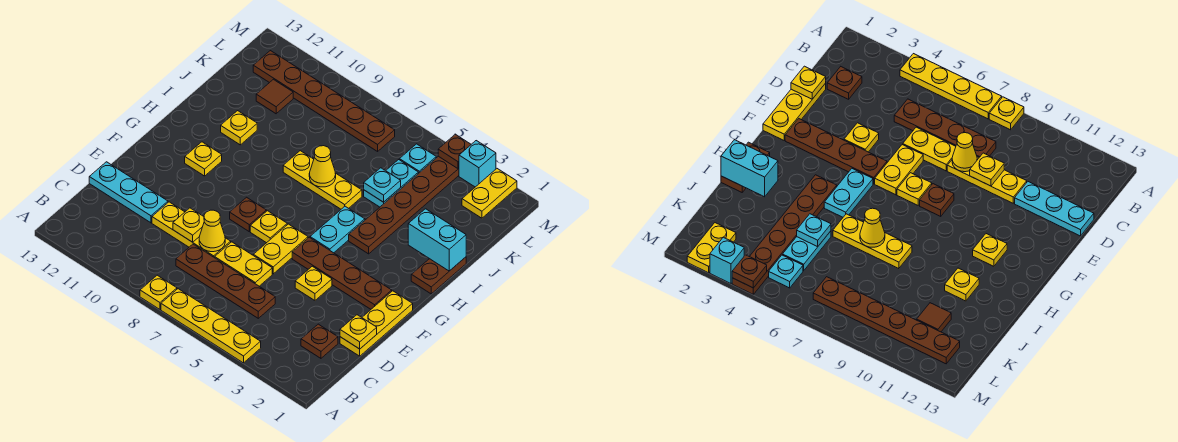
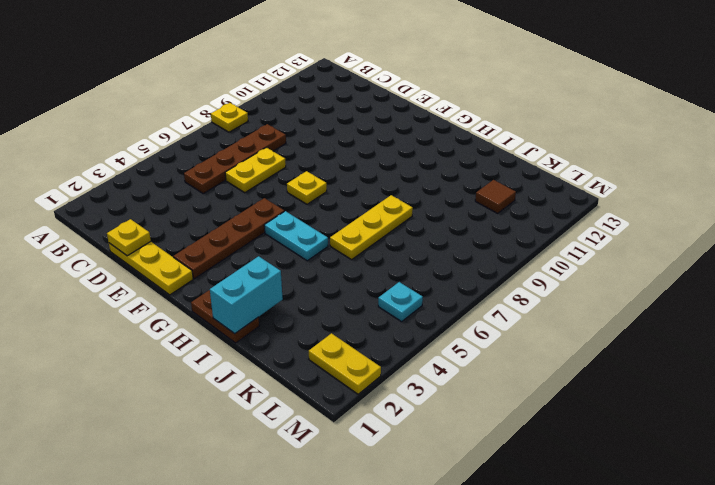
none -> yellow plate A4:A7 level 1
none -> brown plate C2 level 1
none -> yellow plate D8:D10 level 1
none -> cyan plate D11:D13 level 1

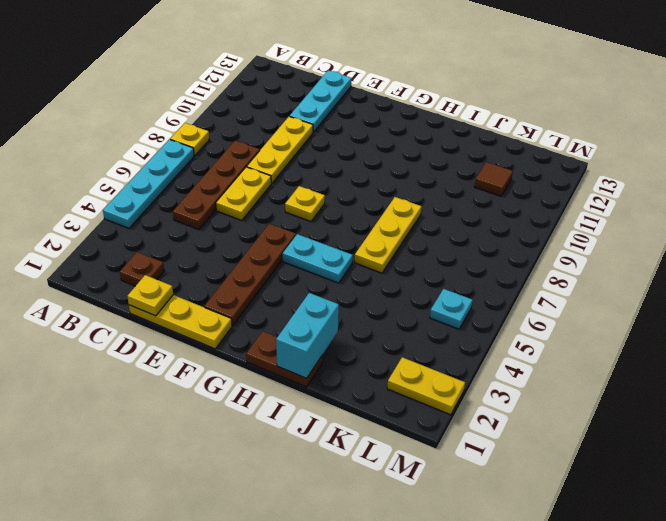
cyan plate A4:A7 level 1 -> yellow plate A4:A7 level 1
none -> yellow plate E4 level 1
none -> yellow plate E6:F6 level 1
none -> brown plate F8 level 1
none -> yellow plate G11 level 1

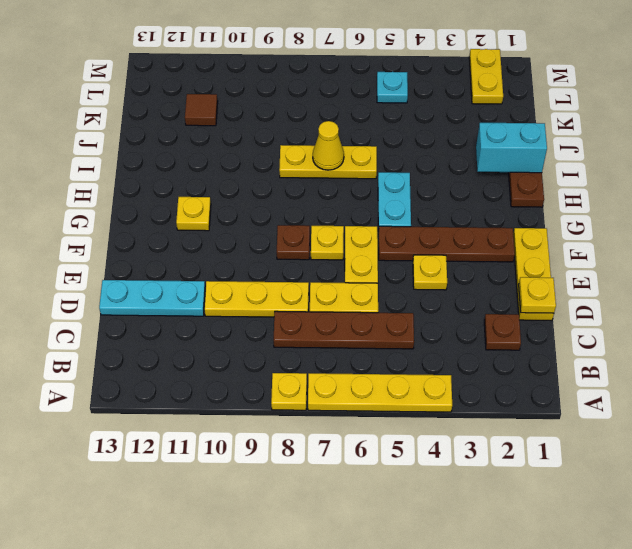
none -> brown plate H4:M4 level 1
none -> yellow plate I11 level 1
none -> cyan plate J5:K5 level 1
none -> brown plate L7:L12 level 1

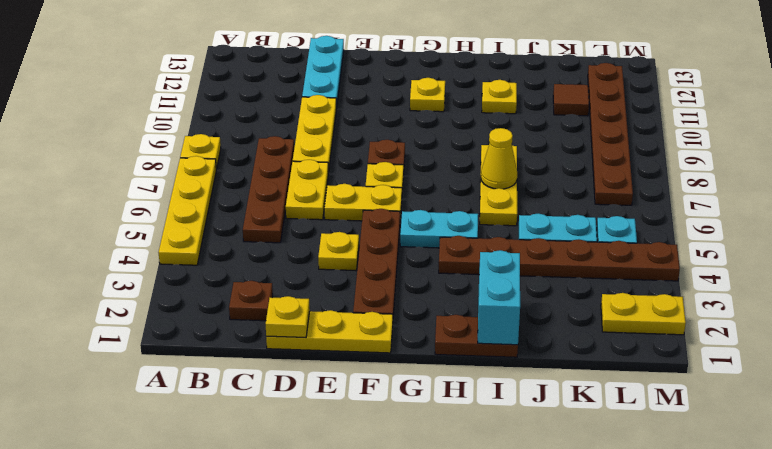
none -> cyan brick M3 level 1
none -> yellow cone D8 level 2
none -> yellow plate D9 level 2
none -> cyan plate J5 level 2

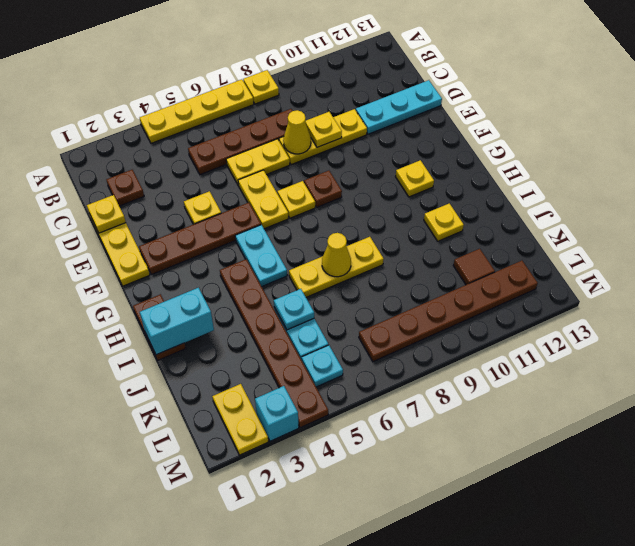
none -> brown plate M4 level 2

